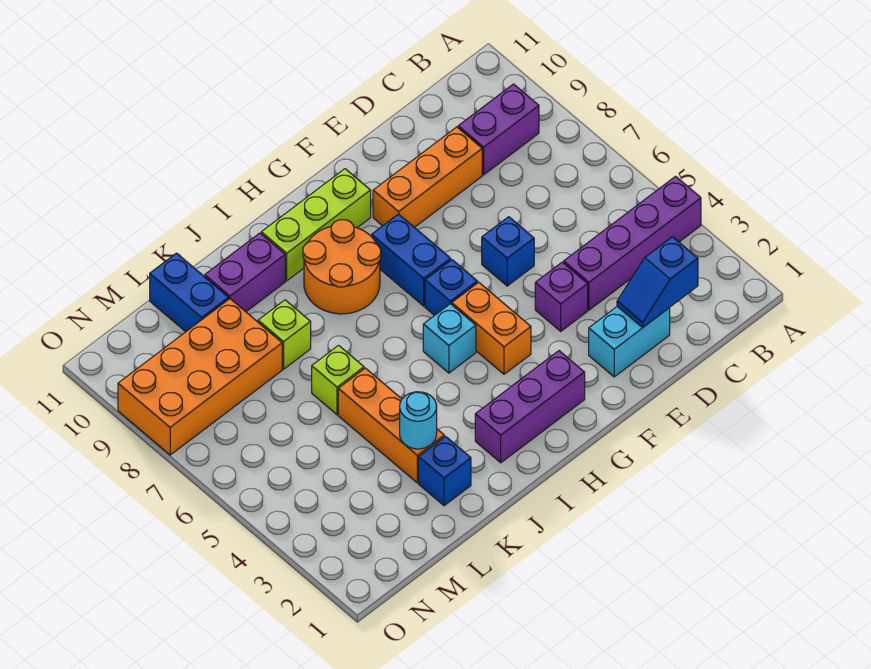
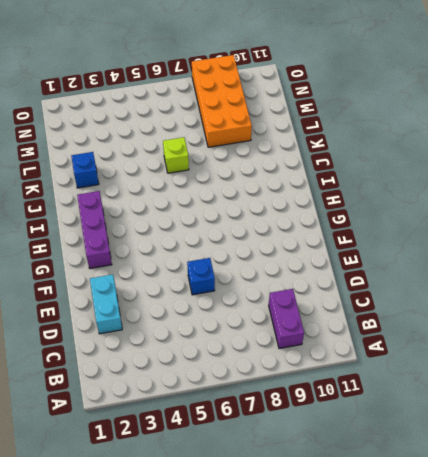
none -> purple brick A4:D4 level 1
none -> orange brick D9:F9 level 1
none -> purple brick E4 level 1

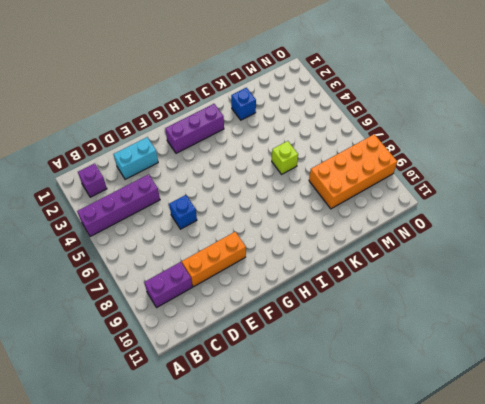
purple brick B2 level 1 -> purple brick E4 level 1
none -> orange brick G4:G5 level 1
none -> blue brick G6 level 1
none -> blue brick G7:G8 level 1

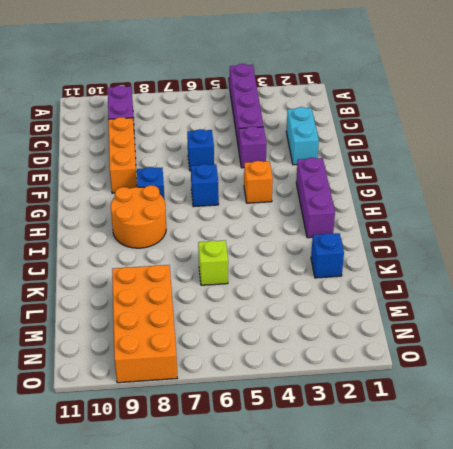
orange brick G4 level 1 -> orange brick G4:G5 level 1
blue brick G8 level 1 -> blue brick G7:G8 level 1
none -> lime brick G10:I10 level 1
none -> cyan brick H5 level 1
none -> purple brick J10:K10 level 1

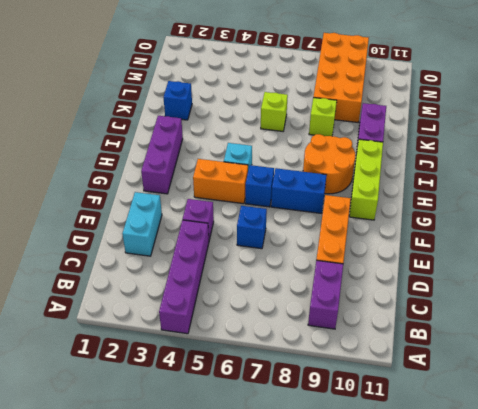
none -> orange brick K3:K5 level 1
none -> blue brick L10:L11 level 1
none -> blue slope C2:D2 level 2 top C

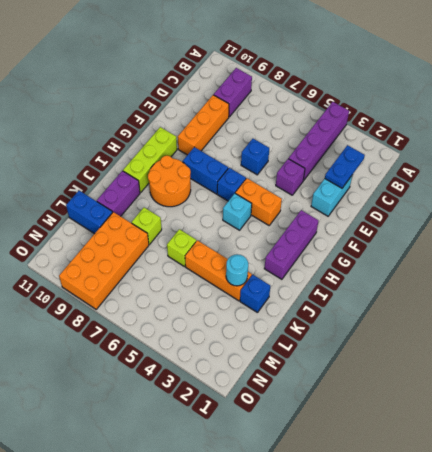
blue plate C2:D2 level 2 -> blue slope C2:D2 level 2 top C

